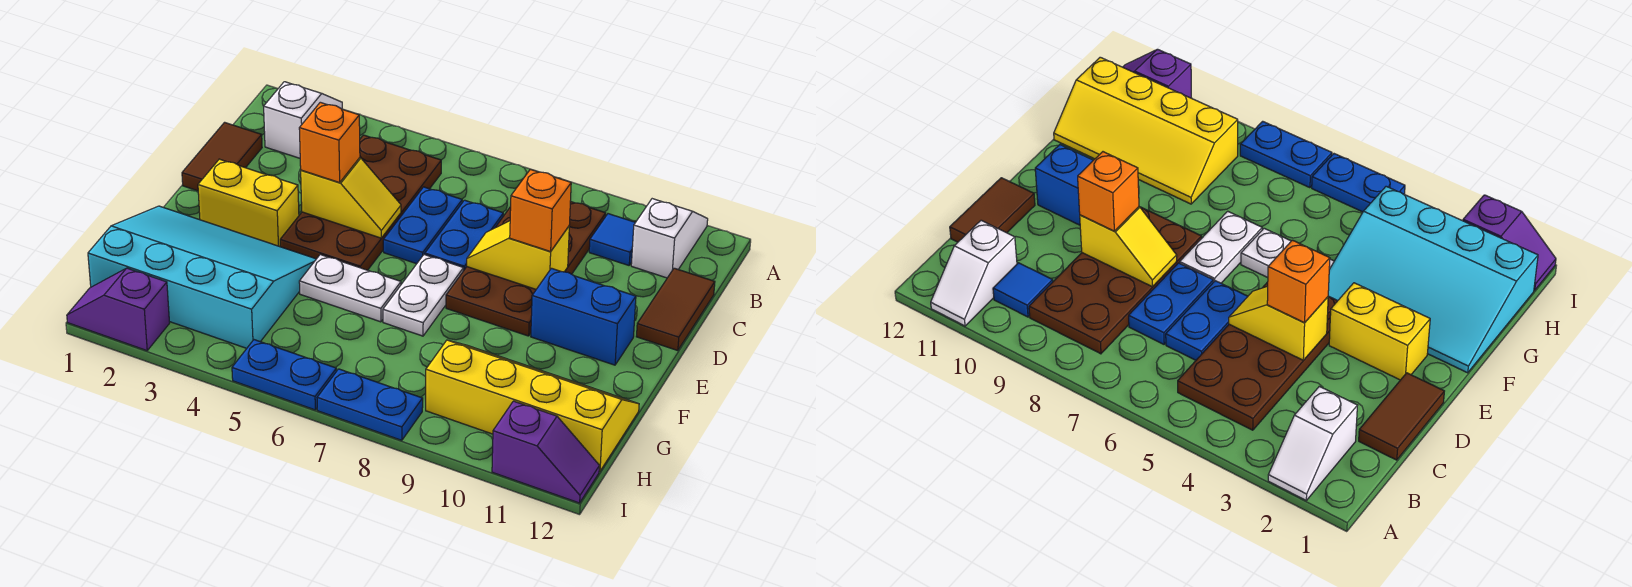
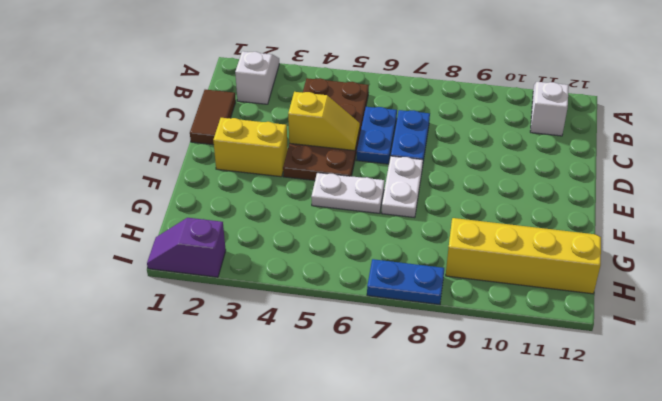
none -> brown plate B8:E9 level 1
none -> blue tile B10 level 1
none -> brown tile C12:D12 level 1

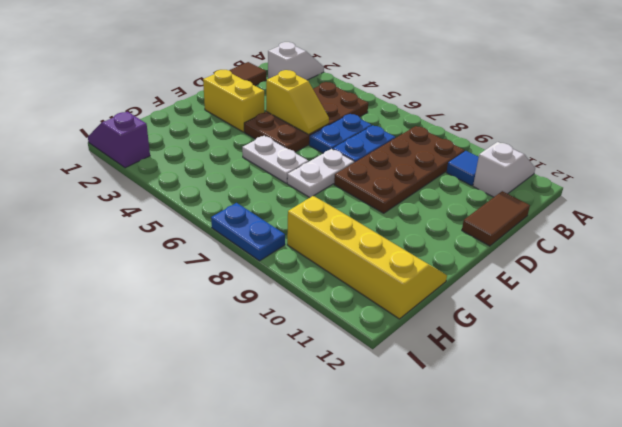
none -> blue brick E10:E11 level 1
none -> cyan slope F1:H4 level 1 top H
none -> blue plate I5:I6 level 1

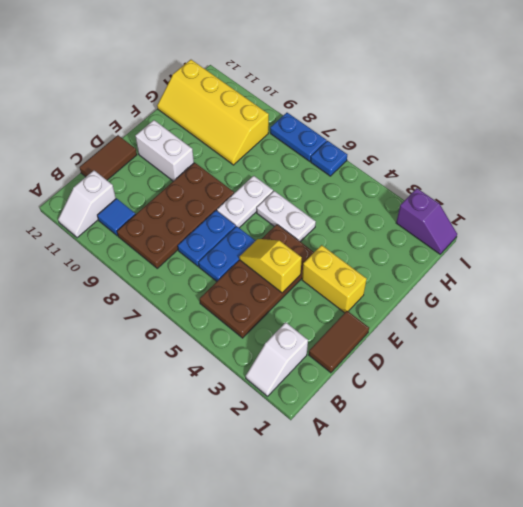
white brick E10:E11 level 1 -> blue brick E10:E11 level 1
blue plate I6 level 1 -> blue plate I5:I6 level 1
none -> cyan slope F1:H4 level 1 top H
none -> purple slope I11:I12 level 1 top 11
none -> yellow slope D8:D9 level 2 top 9

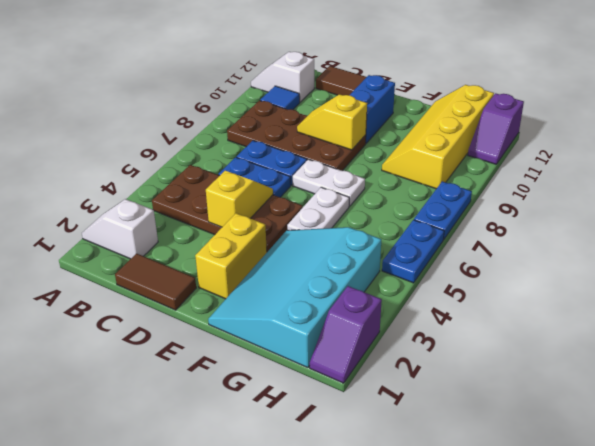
yellow slope D9:E9 level 2 top E -> yellow slope D8:D9 level 2 top 9
purple slope I11:I12 level 1 top 12 -> purple slope I11:I12 level 1 top 11
none -> orange brick D4 level 3
none -> orange brick D9 level 3

